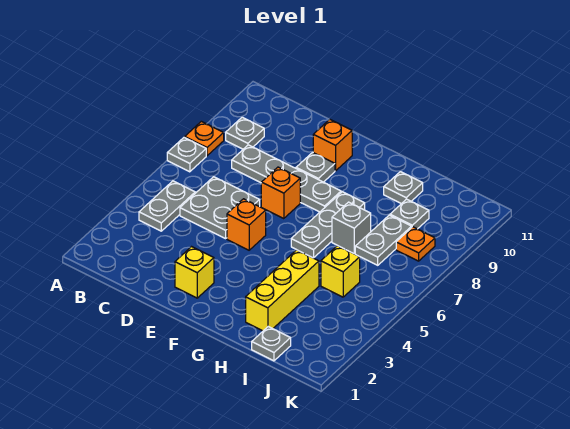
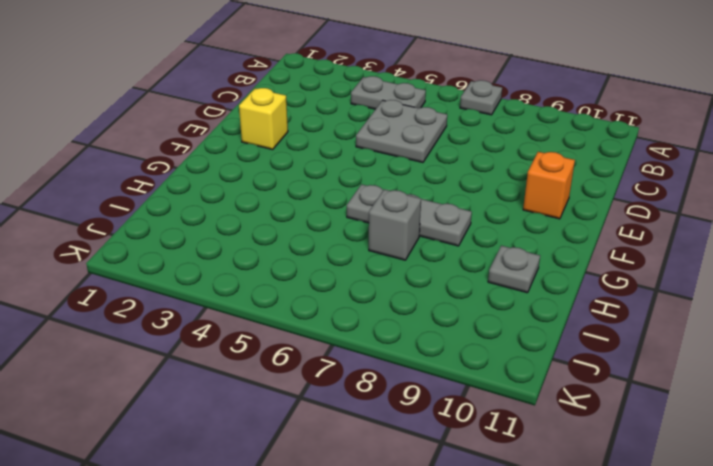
none -> orange plate A8 level 1
none -> grey plate B9 level 1
none -> grey plate C8:F8 level 1

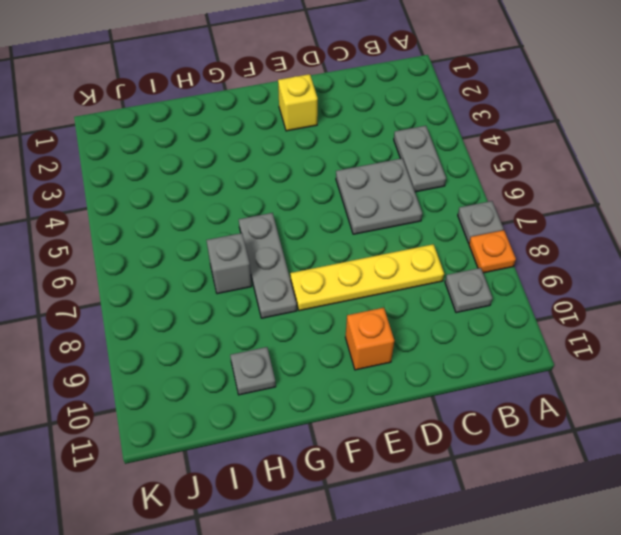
yellow plate C8:F8 level 1 -> grey plate C8:F8 level 1
none -> orange brick E5 level 1
none -> orange brick E7 level 1
none -> grey plate E9 level 1

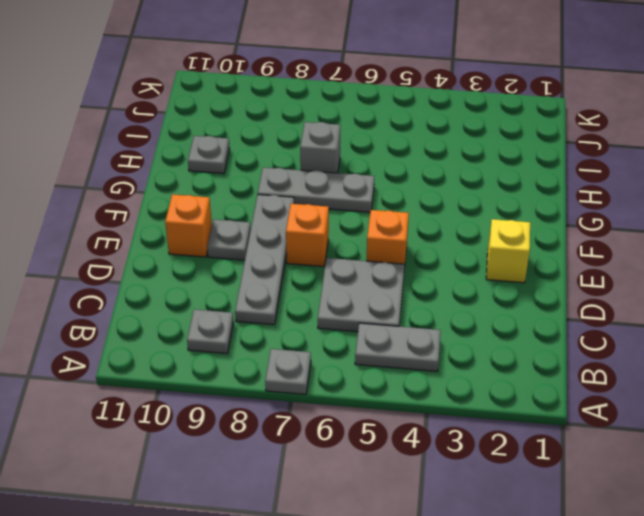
none -> orange plate A8 level 1
none -> yellow brick H2:H4 level 1
none -> grey plate I1 level 1

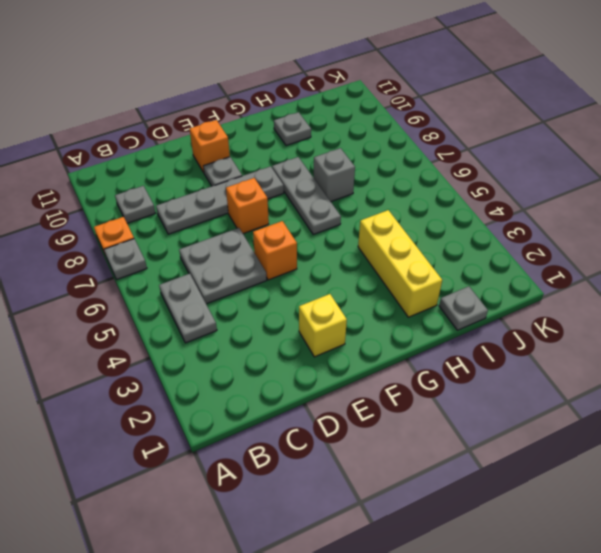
none -> yellow brick I5 level 1
none -> grey plate I7:I8 level 1
none -> grey plate I9 level 1

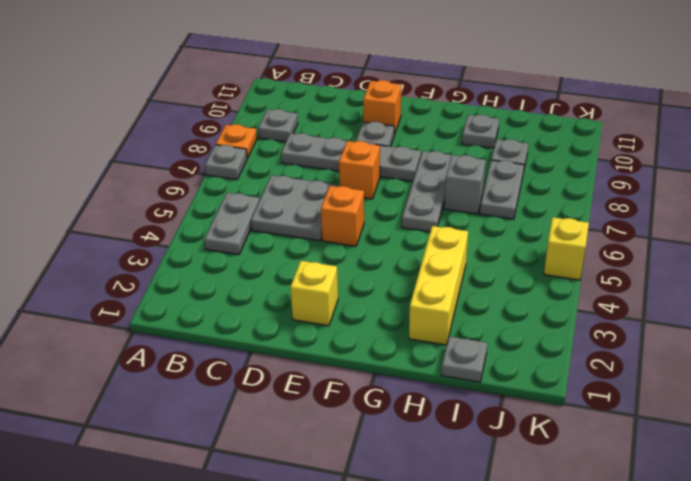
yellow brick K5 level 1 -> yellow brick I5 level 1
none -> orange plate J8 level 1

